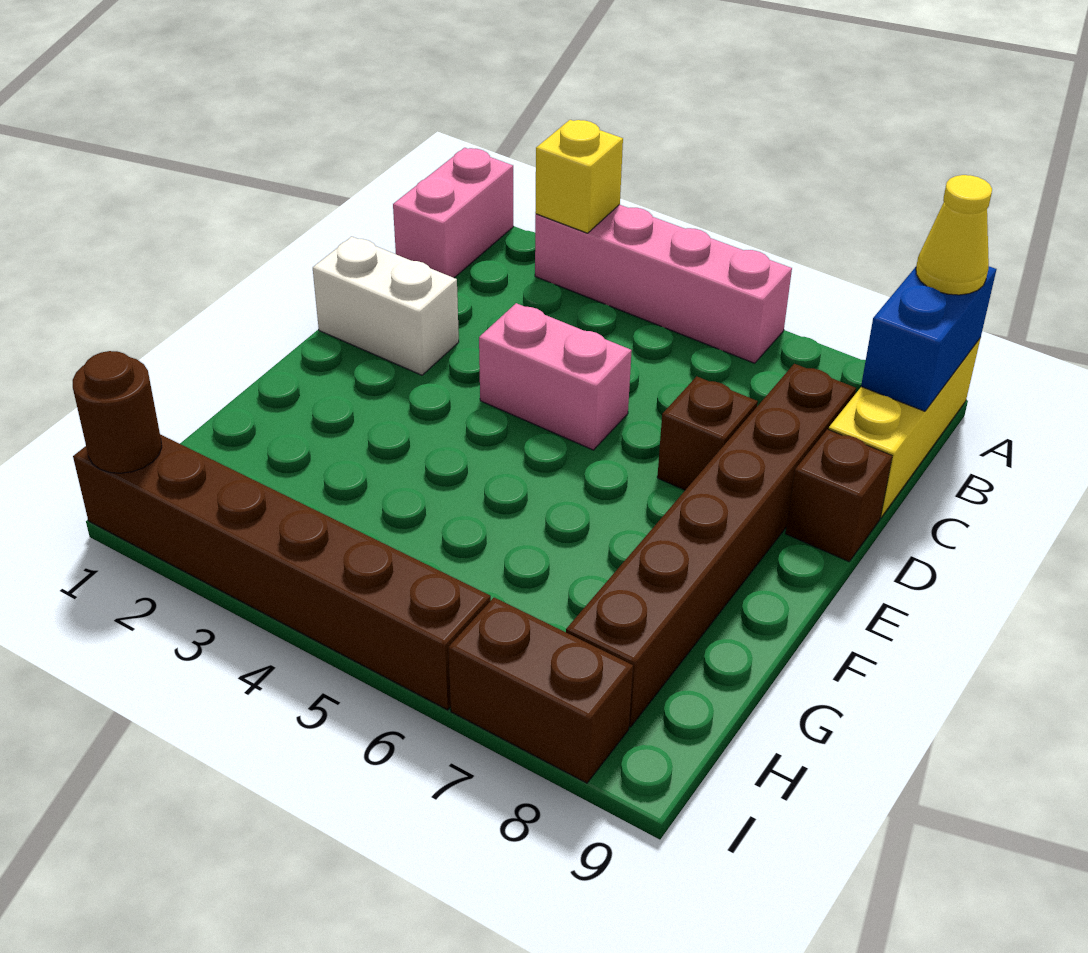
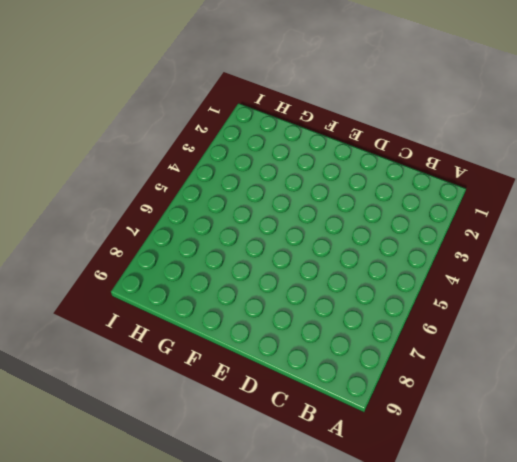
none -> pink brick A1:B1 level 1
none -> pink brick A3:A6 level 1
none -> yellow brick A9:C9 level 1

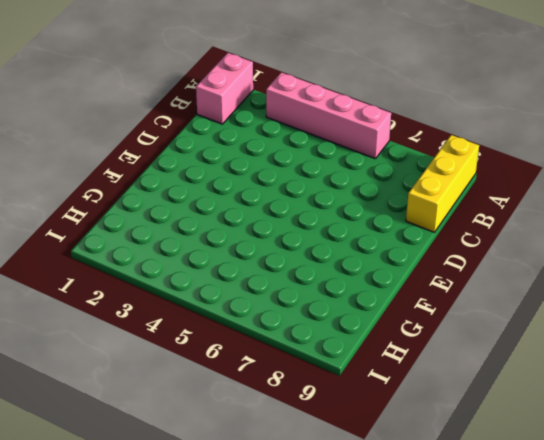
none -> brown brick C8:H8 level 1
none -> white brick D1:D2 level 1
none -> pink brick D4:D5 level 1

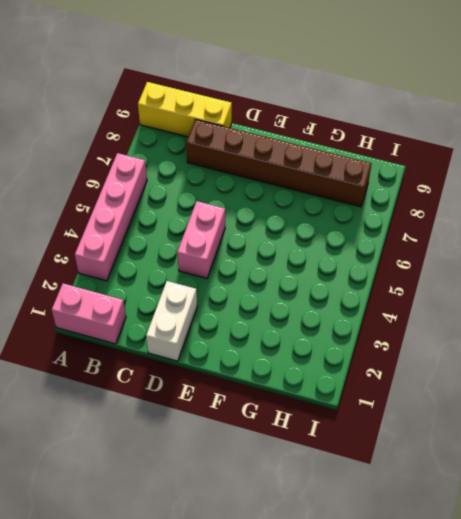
none -> brown brick D7 level 1
none -> brown brick D9 level 1
none -> brown brick I1:I6 level 1

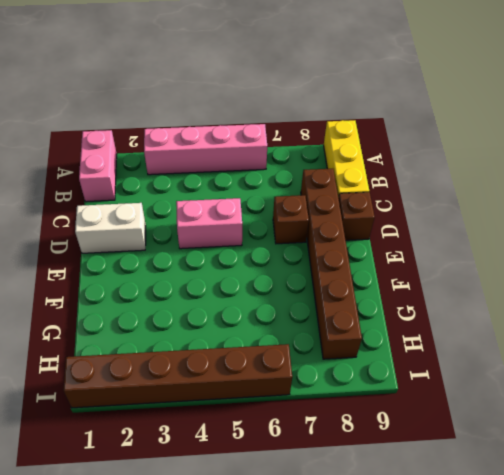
none -> brown brick I7:I8 level 1
none -> yellow brick A3 level 2
none -> blue brick A9:B9 level 2

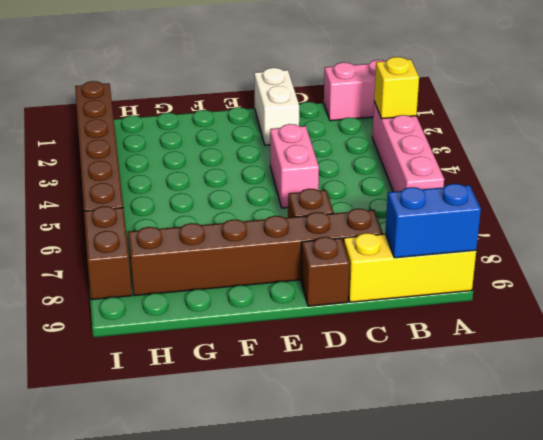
none -> brown round brick I1 level 2
none -> yellow cone A9 level 3

